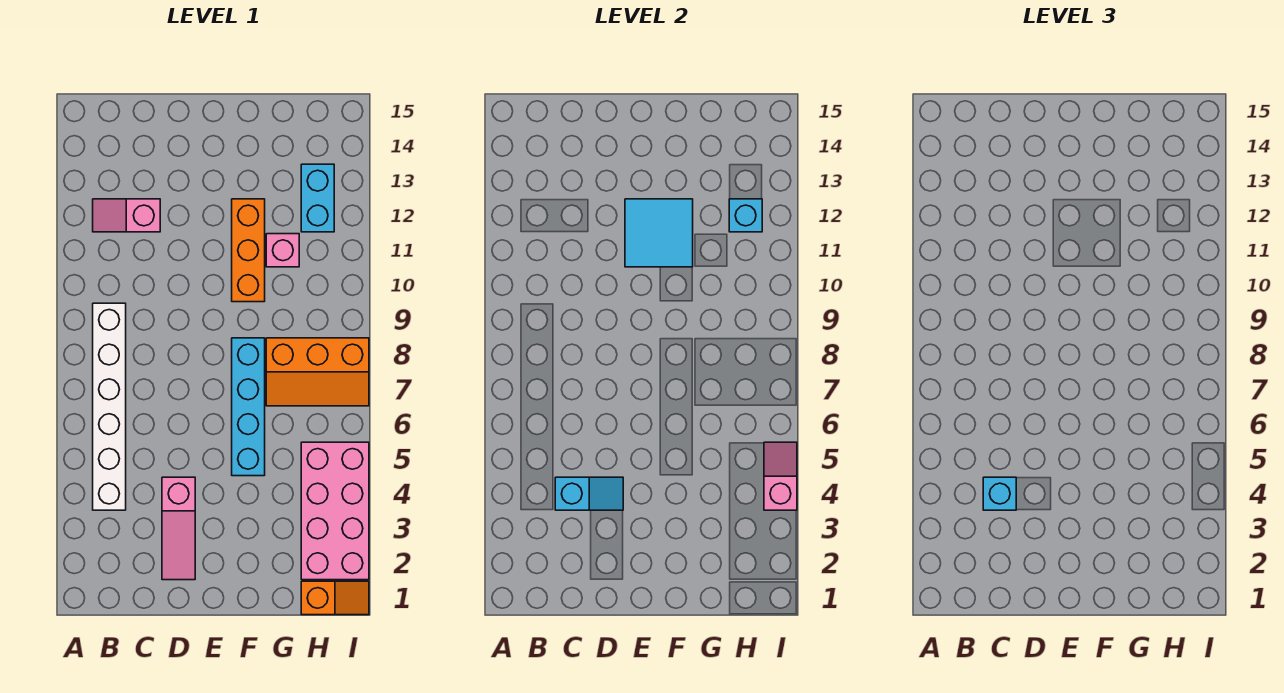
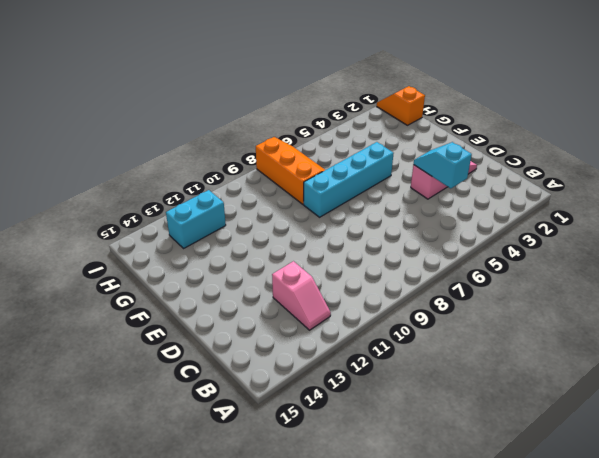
none -> white brick B4:B9 level 1
none -> orange brick F10:F12 level 1
none -> pink brick G11 level 1

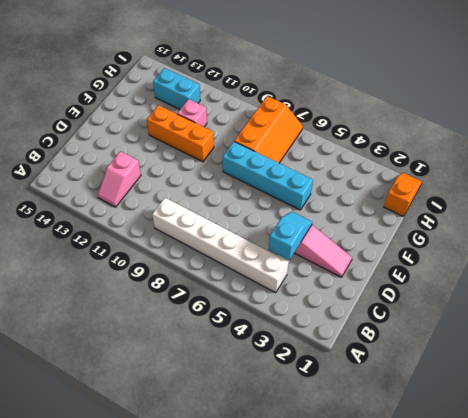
none -> pink brick H2:I5 level 1
none -> cyan tile E11:F12 level 2
none -> cyan brick H12 level 2

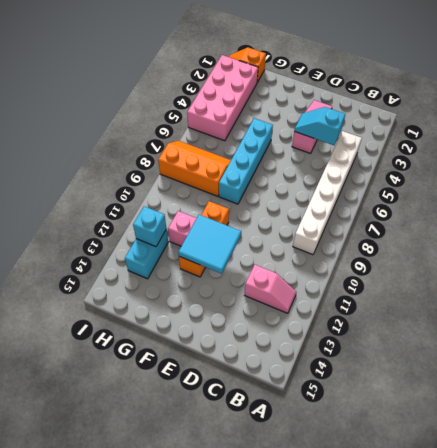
none -> pink slope I4:I5 level 2 top 4
none -> cyan brick C4 level 3

